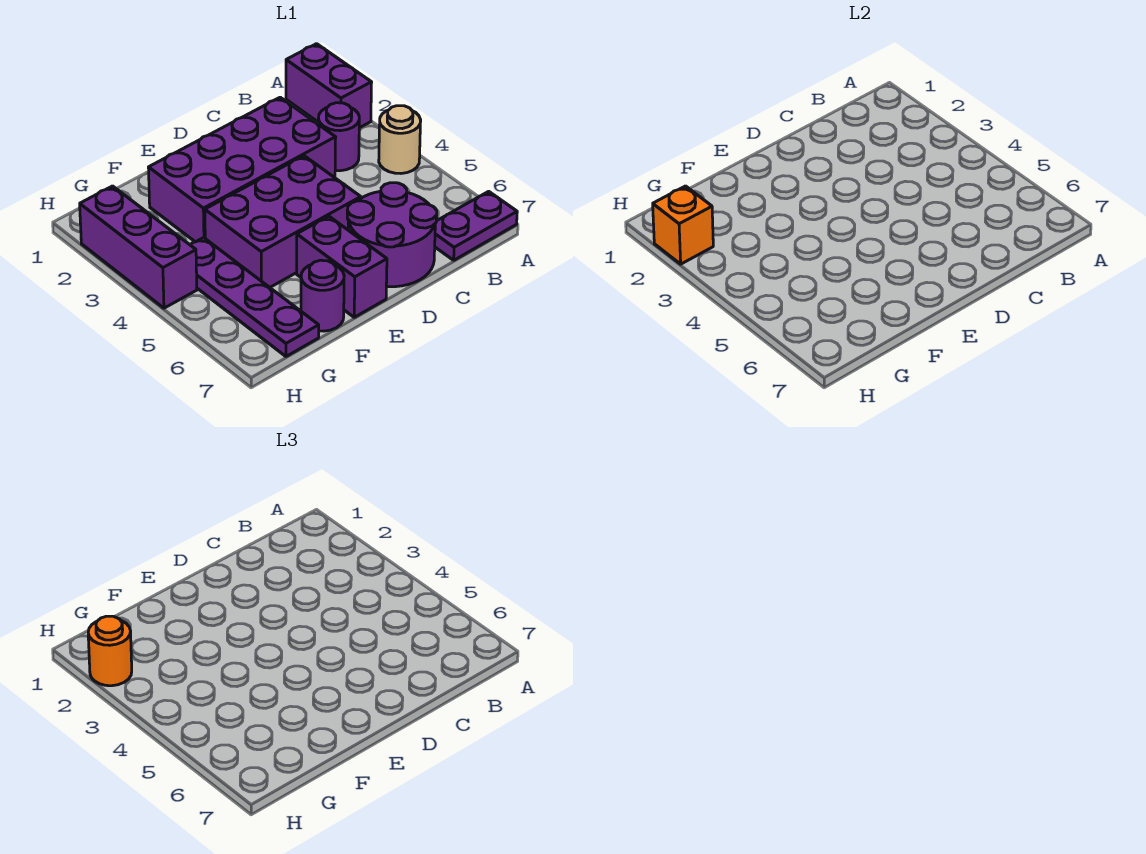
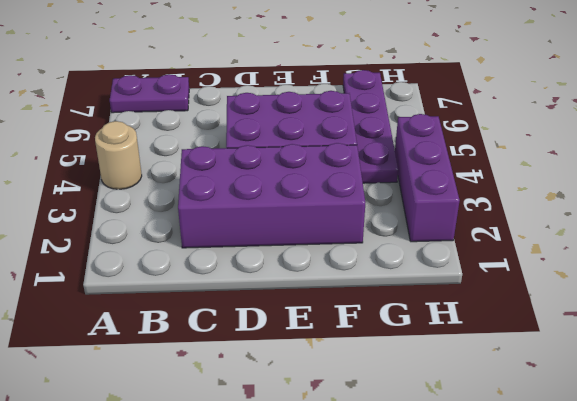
none -> purple brick A1:A2 level 1
none -> purple round brick B3 level 1
none -> purple round brick C6:D7 level 1

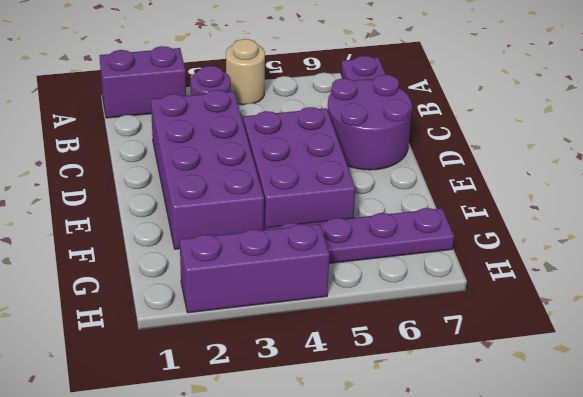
none -> purple brick E6:E7 level 1
none -> purple round brick F7 level 1
none -> orange brick H2 level 2

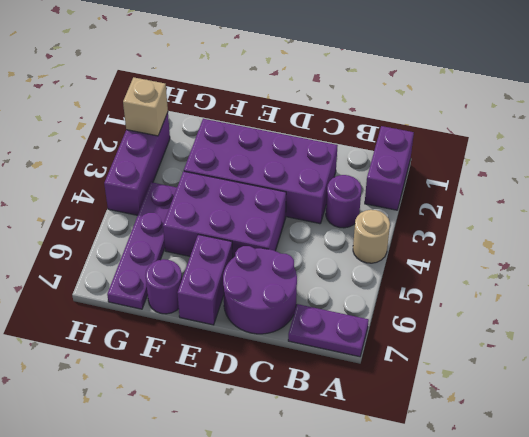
tan brick H2 level 2 -> orange brick H2 level 2
none -> orange round brick H2 level 3

